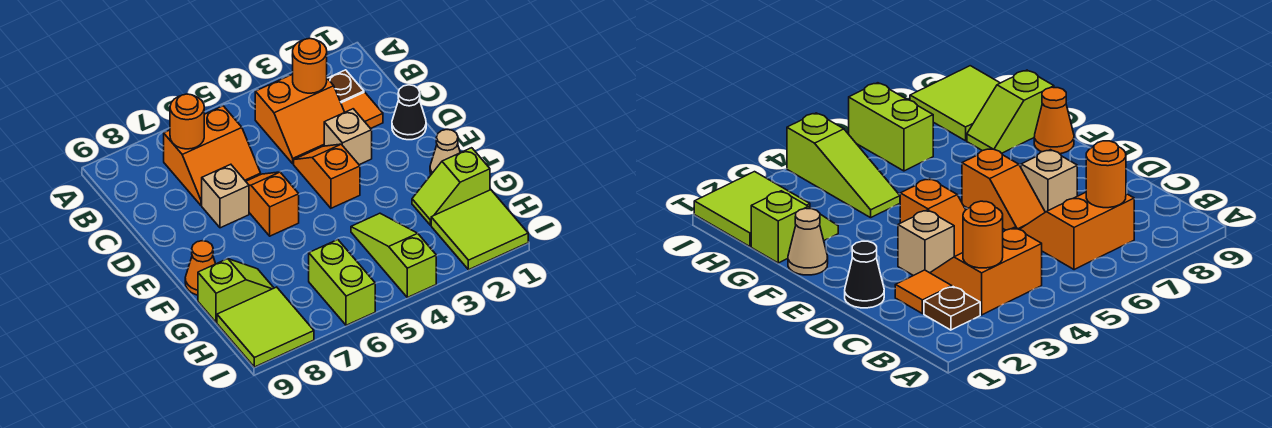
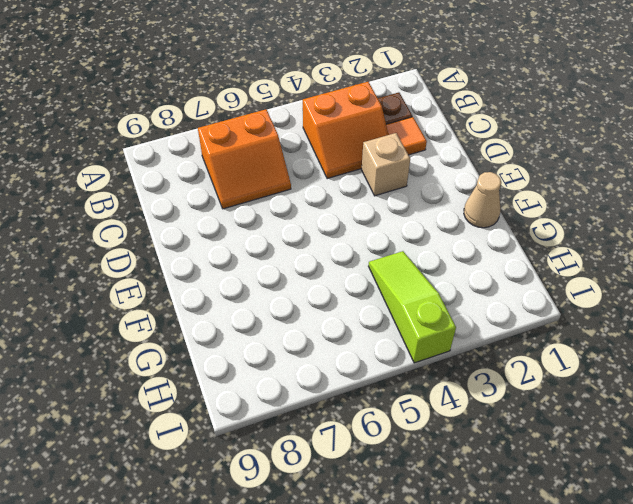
none -> black cone D1 level 1
none -> orange slope D4:E4 level 1 top E
none -> orange slope D6:E6 level 1 top E

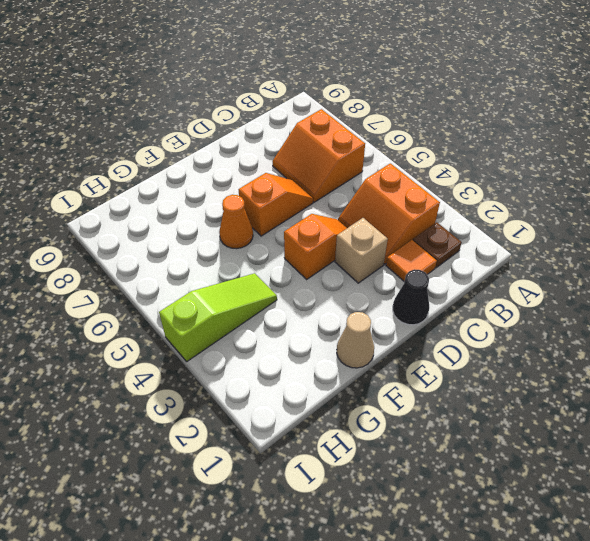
orange cone F6 level 1 -> orange cone F9 level 1
none -> tan brick D7 level 1
none -> lime slope G1:G2 level 1 top 1
none -> lime slope G8:G9 level 1 top 9

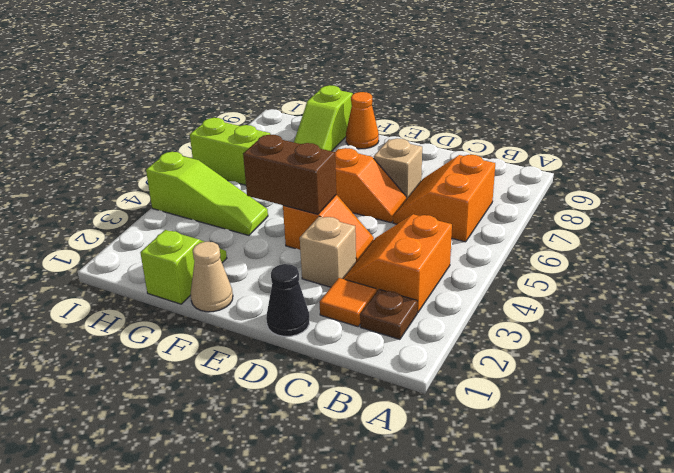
brown brick E4:F4 level 2 -> none
none -> lime tile H1:I2 level 1
none -> lime tile H8:I9 level 1
none -> orange round brick B3 level 2

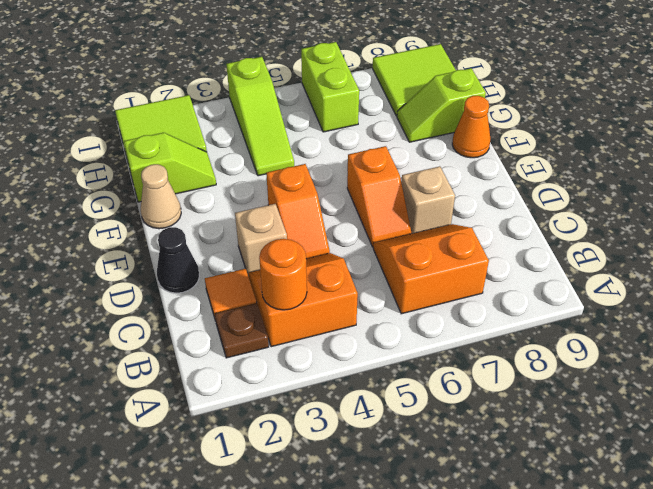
none -> orange round brick B7 level 2

